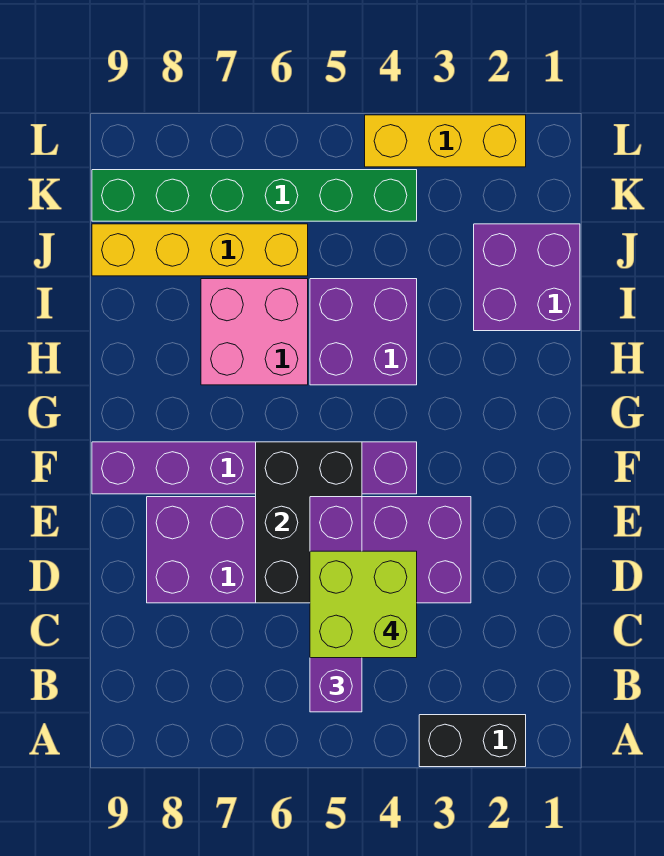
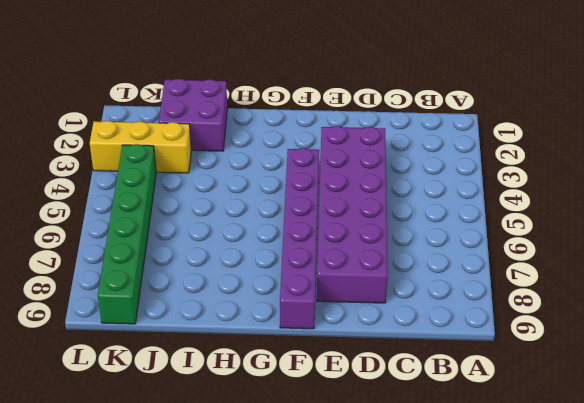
yellow brick J3:L3 level 1 -> yellow brick L2:L4 level 1
none -> black brick A2:A3 level 1
none -> purple brick H4:I5 level 1
none -> pink brick H6:I7 level 1

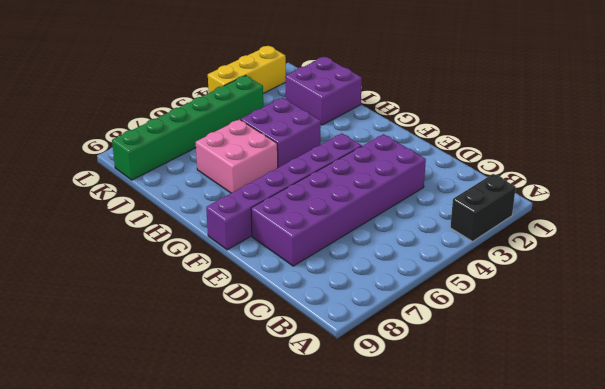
none -> yellow brick J6:J9 level 1
none -> black brick D5:F6 level 2
none -> purple brick B5:E5 level 3

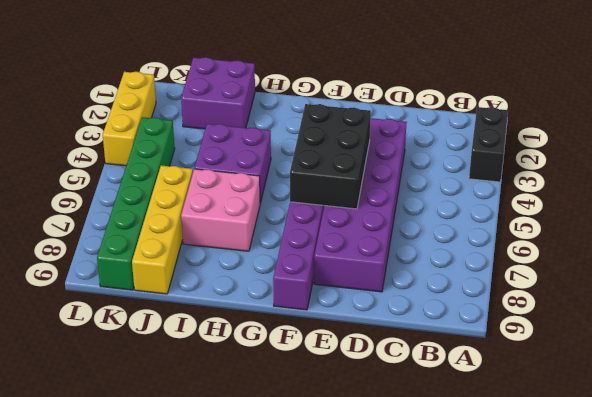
black brick E4:F6 level 2 -> black brick D5:F6 level 2
none -> purple brick B5:E5 level 3
none -> lime brick C4:D5 level 4

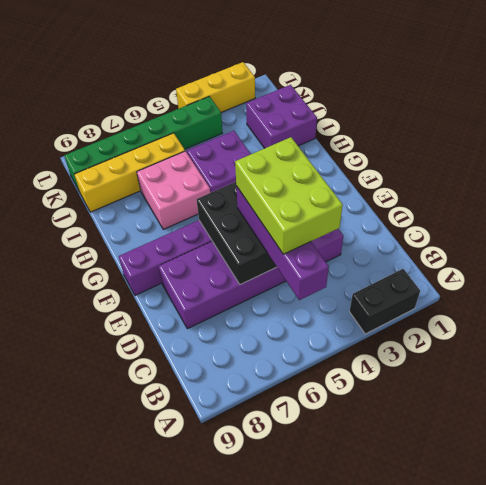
lime brick C4:E5 level 4 -> lime brick C4:D5 level 4

